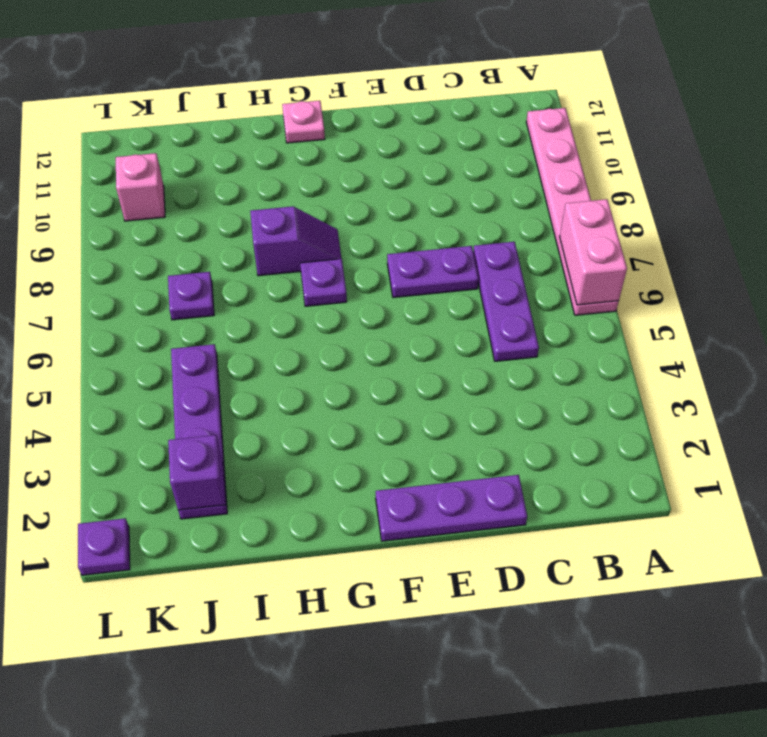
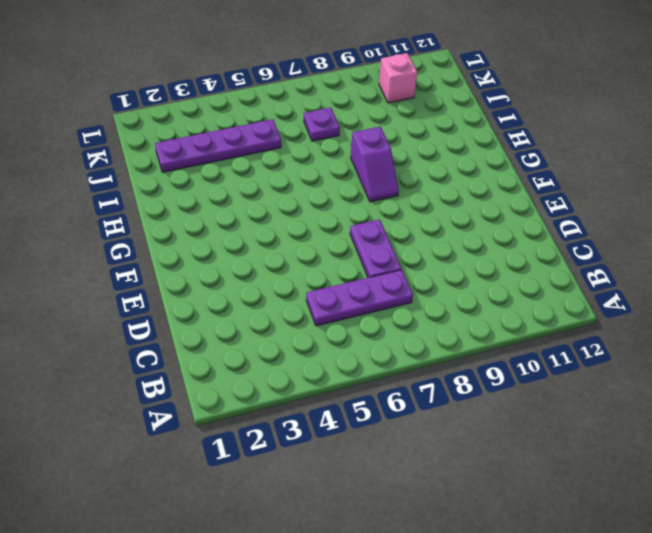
none -> pink plate A6:A11 level 1
none -> purple plate D1:F1 level 1
none -> purple plate G7 level 1

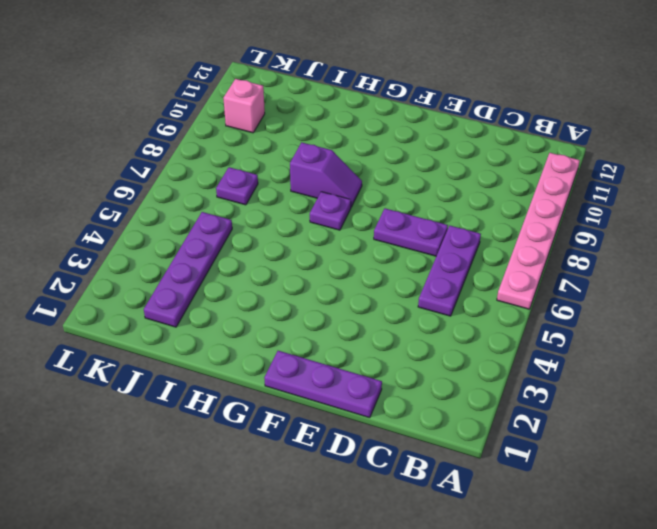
none -> pink plate G12 level 1
none -> purple plate L1 level 1
none -> pink brick A6:A7 level 2

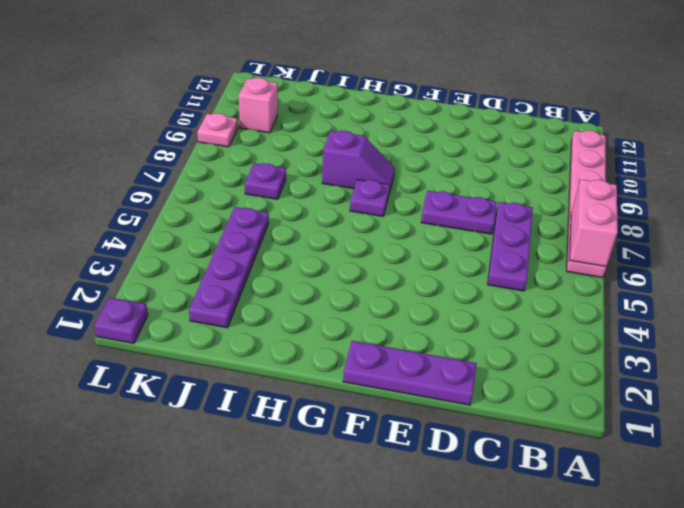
pink plate L9 level 1 -> pink plate G12 level 1
none -> purple brick J2 level 2

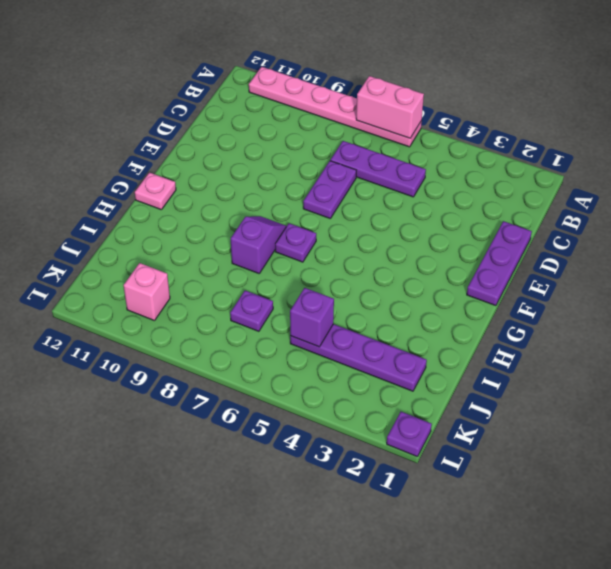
purple brick J5 level 2 -> purple brick J2 level 2

